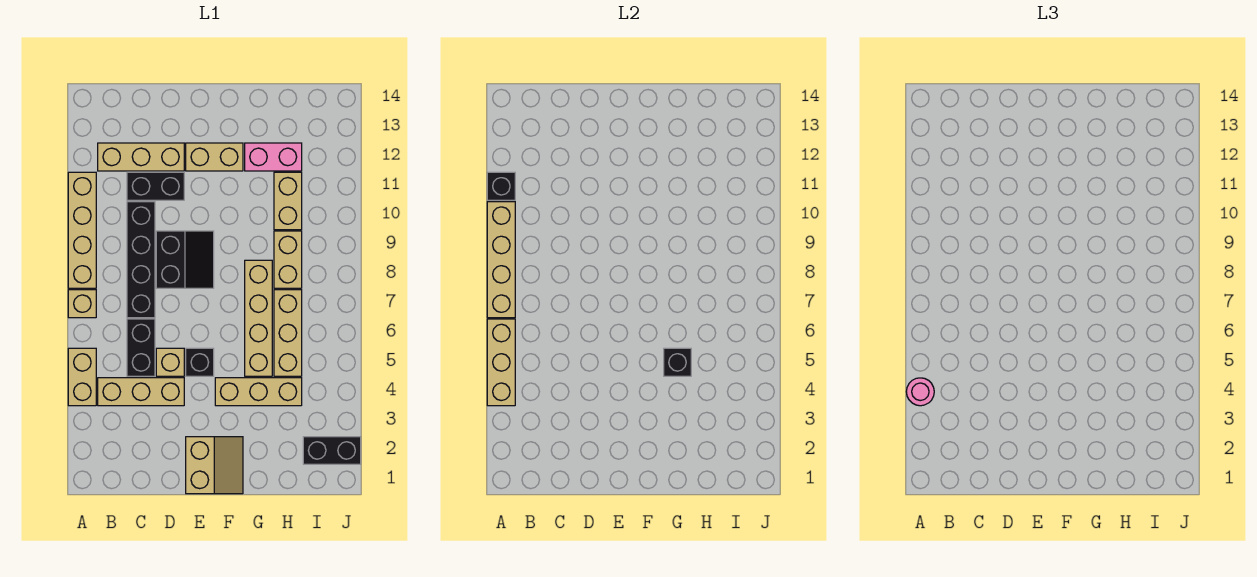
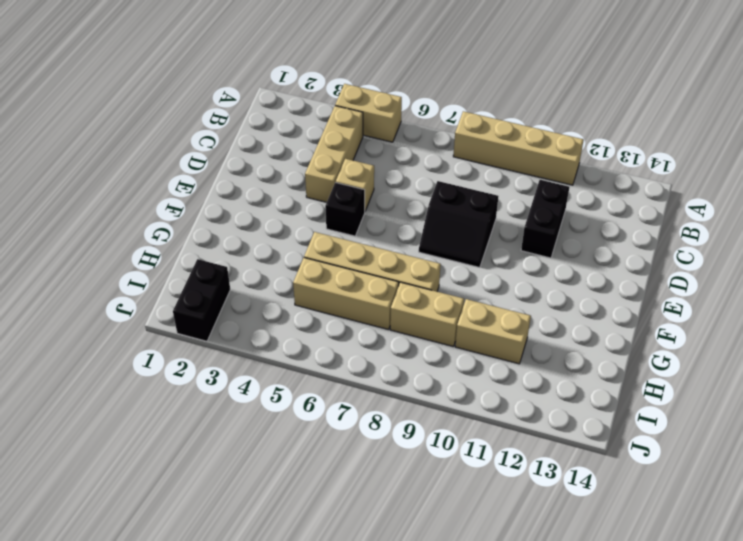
none -> tan brick A7 level 1
none -> tan brick B12:D12 level 1
none -> black brick C5:C6 level 1

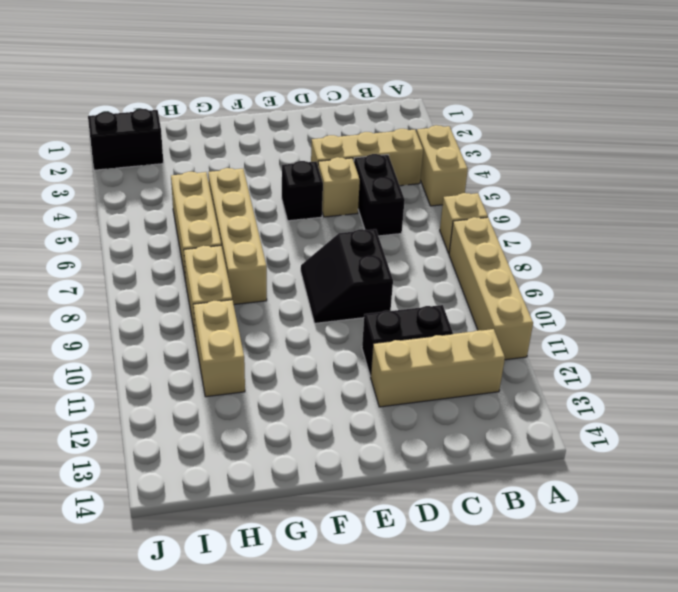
none -> black brick C7:C10 level 1
none -> tan slope E1:F2 level 1 top E
none -> tan brick E12:F12 level 1

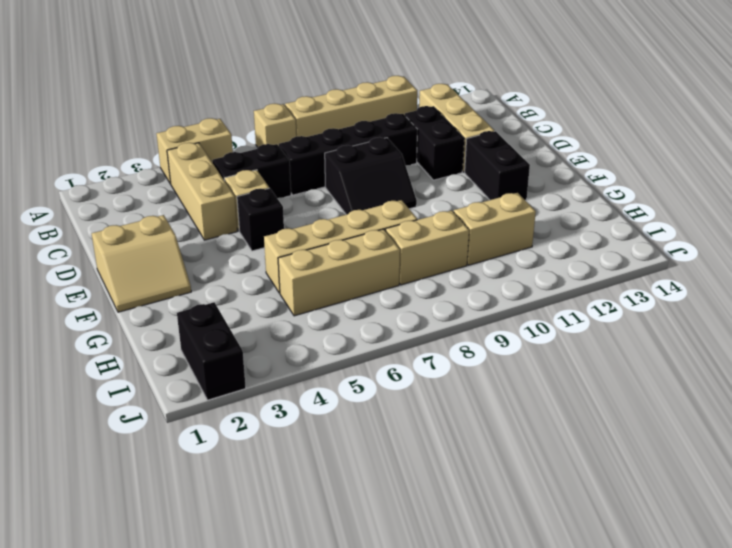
black brick E12:F12 level 1 -> tan brick E12:F12 level 1
none -> tan brick F4:H4 level 1
none -> pink brick G12:H12 level 1
none -> tan brick A4:A6 level 2

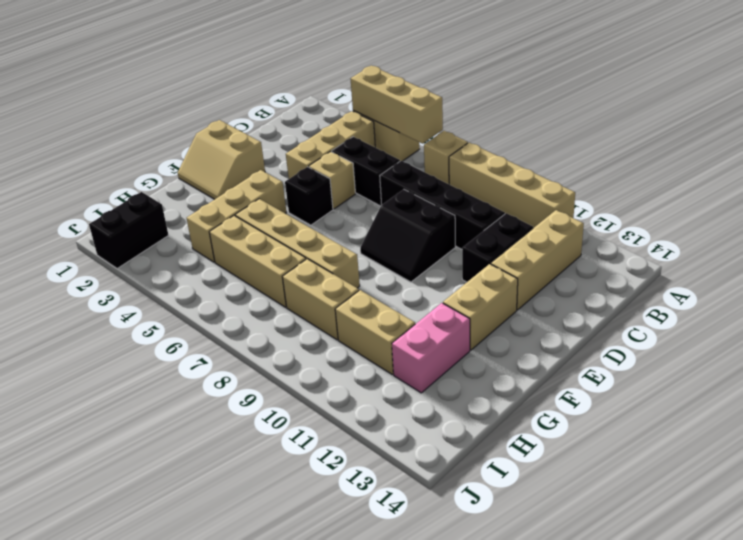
none -> tan brick A7:A10 level 2
none -> black brick A11 level 2
none -> black brick G5 level 2

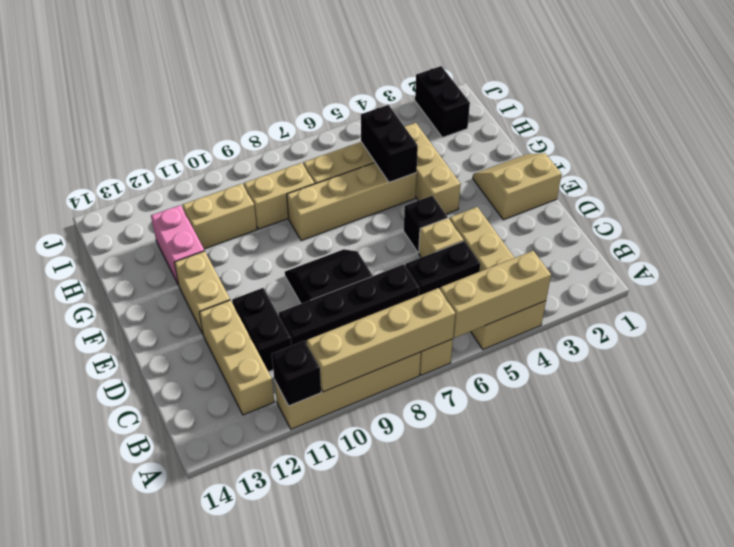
black brick G5:H5 level 2 -> black brick G5 level 2
none -> pink round brick A4 level 3

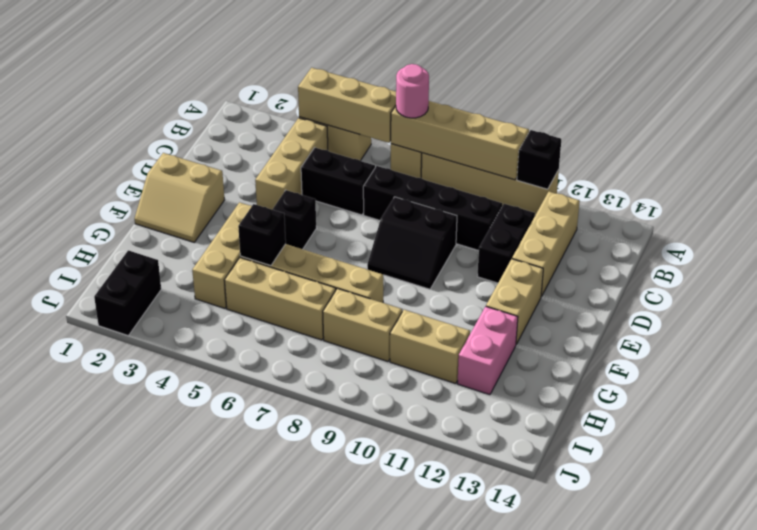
pink round brick A7 level 3 -> pink round brick A4 level 3
none -> tan brick D5 level 1

